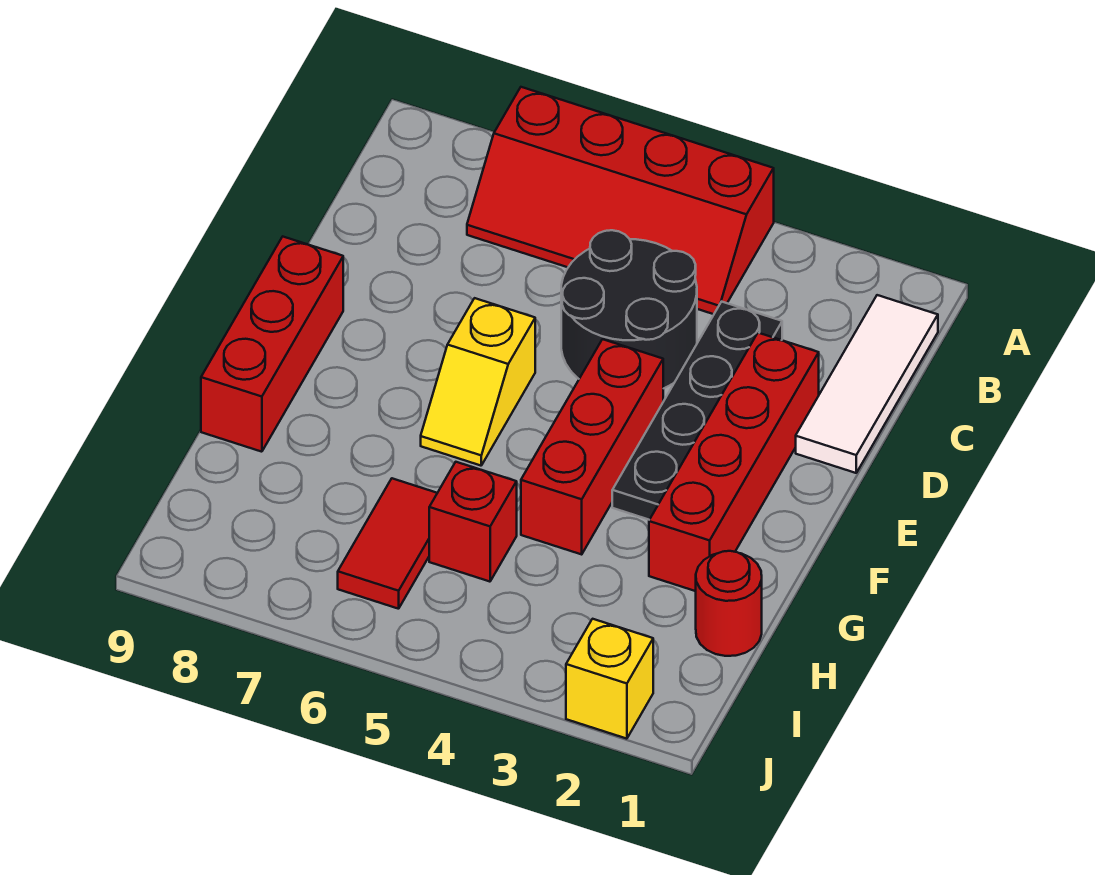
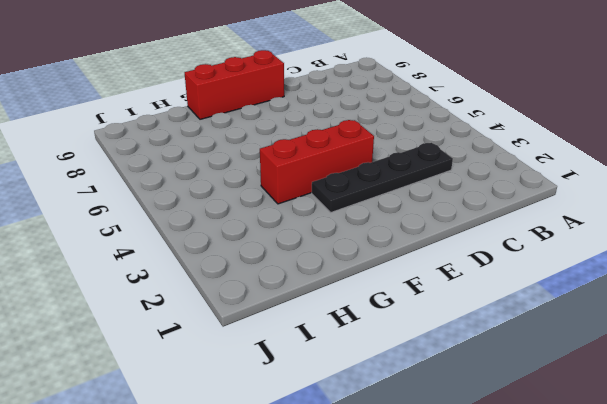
none -> red slope A4:B7 level 1 top A
none -> white tile B1:D1 level 1
none -> black round brick C4:D5 level 1

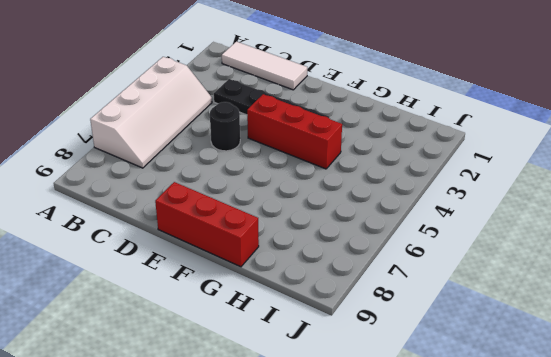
white slope A4:B7 level 1 top A -> red slope A4:B7 level 1 top A
black round brick D5 level 1 -> black round brick C4:D5 level 1
none -> red brick D2:G2 level 1
none -> yellow slope E6:F6 level 1 top E
none -> red round brick H1 level 1

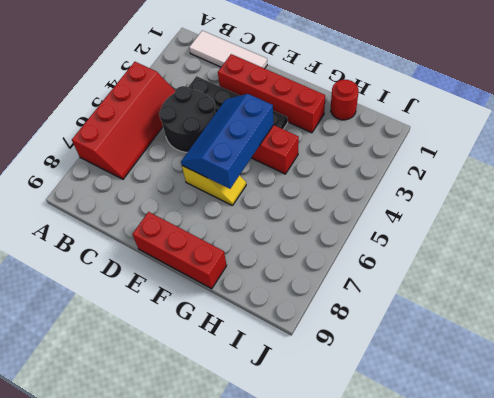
blue slope E4:F6 level 2 top F -> none
none -> red brick H5 level 1
none -> red tile H6:I6 level 1
none -> yellow brick J2 level 1

